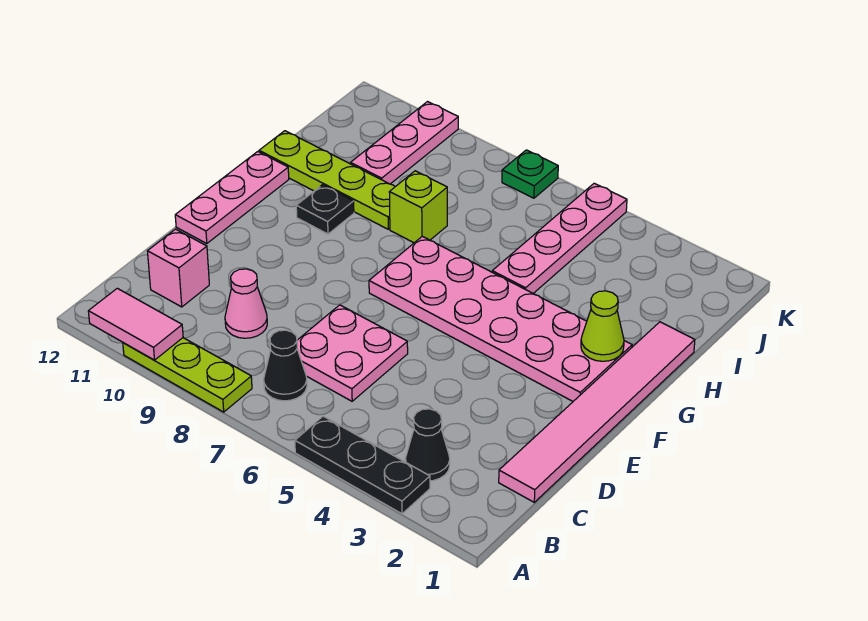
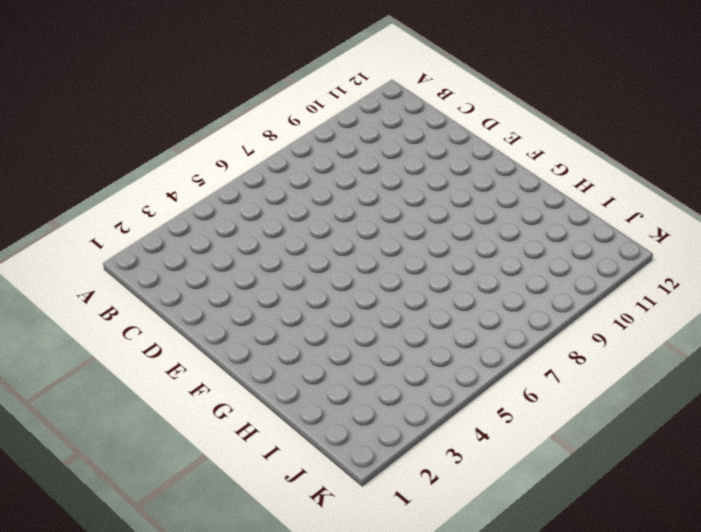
none -> black plate A3:A5 level 1
none -> lime plate A8:A10 level 1
none -> black cone B3 level 1

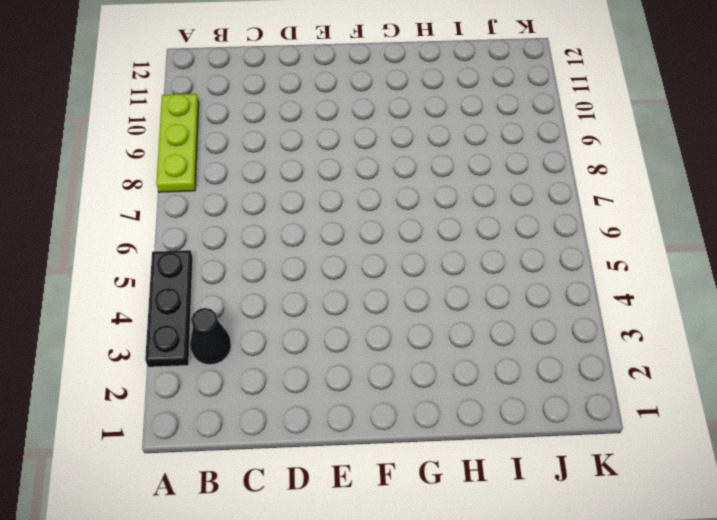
none -> black cone B7 level 1
none -> pink tile C1:H1 level 1
none -> pink plate C6:D7 level 1

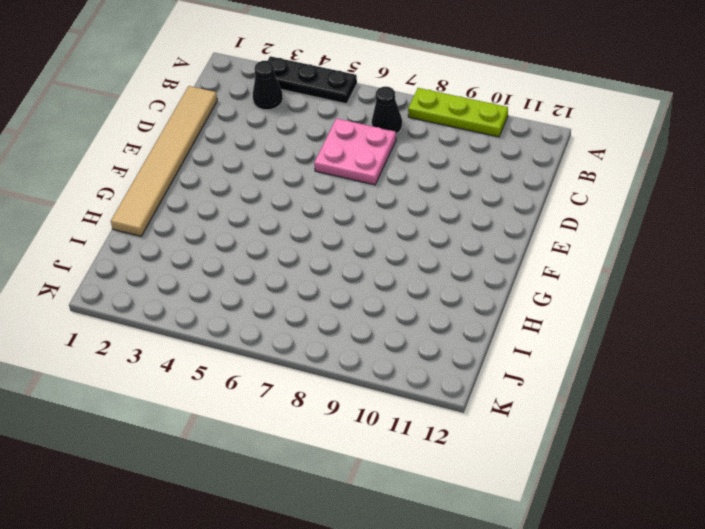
tan tile C1:H1 level 1 -> pink tile C1:H1 level 1
none -> pink cone C9 level 1
none -> pink brick C11 level 1
none -> pink plate E12:G12 level 1

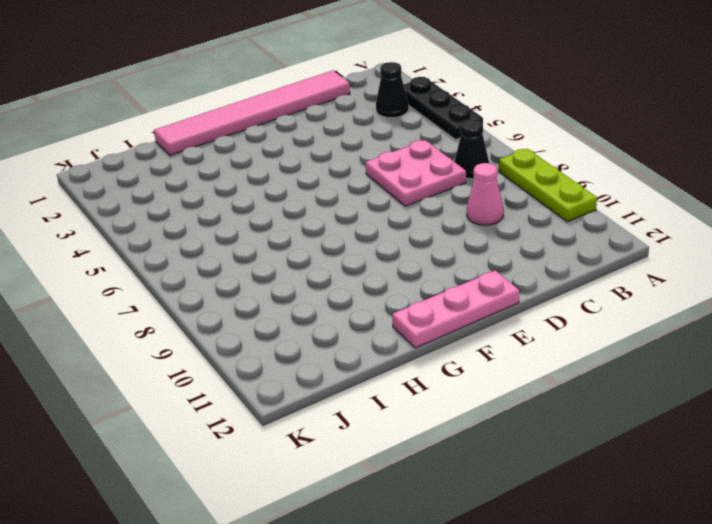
none -> pink brick C11 level 1
none -> pink plate F2:G7 level 1
none -> black plate G10 level 1

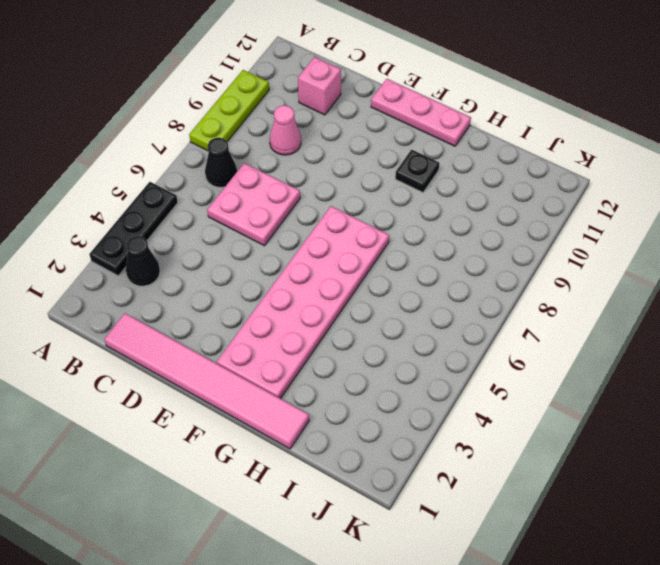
none -> pink plate H5:K5 level 1
none -> lime brick H8 level 1
none -> lime plate H9:H12 level 1

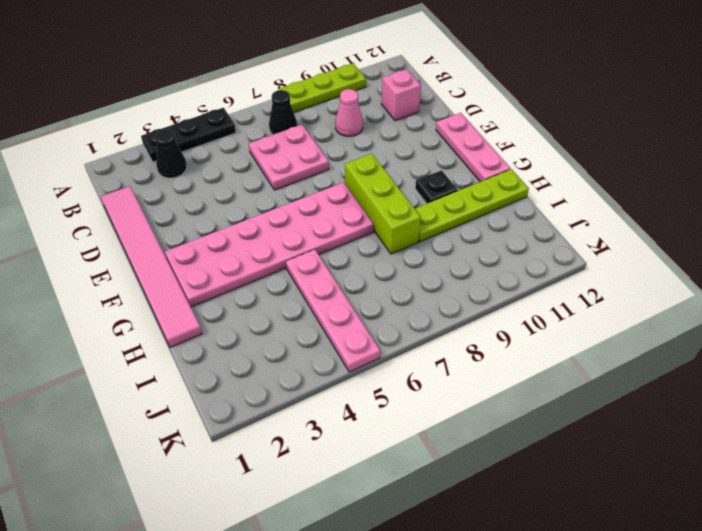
lime brick F8:H8 level 1 -> lime brick H8 level 1
none -> pink plate I10:K10 level 1
none -> green plate K7 level 1
none -> pink tile A10:A11 level 2

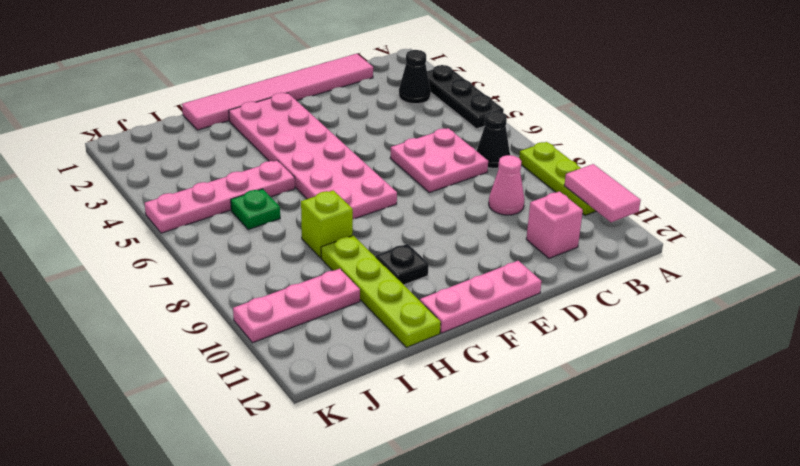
green plate I6 level 1 -> green plate K7 level 1
none -> lime cone G2 level 2

